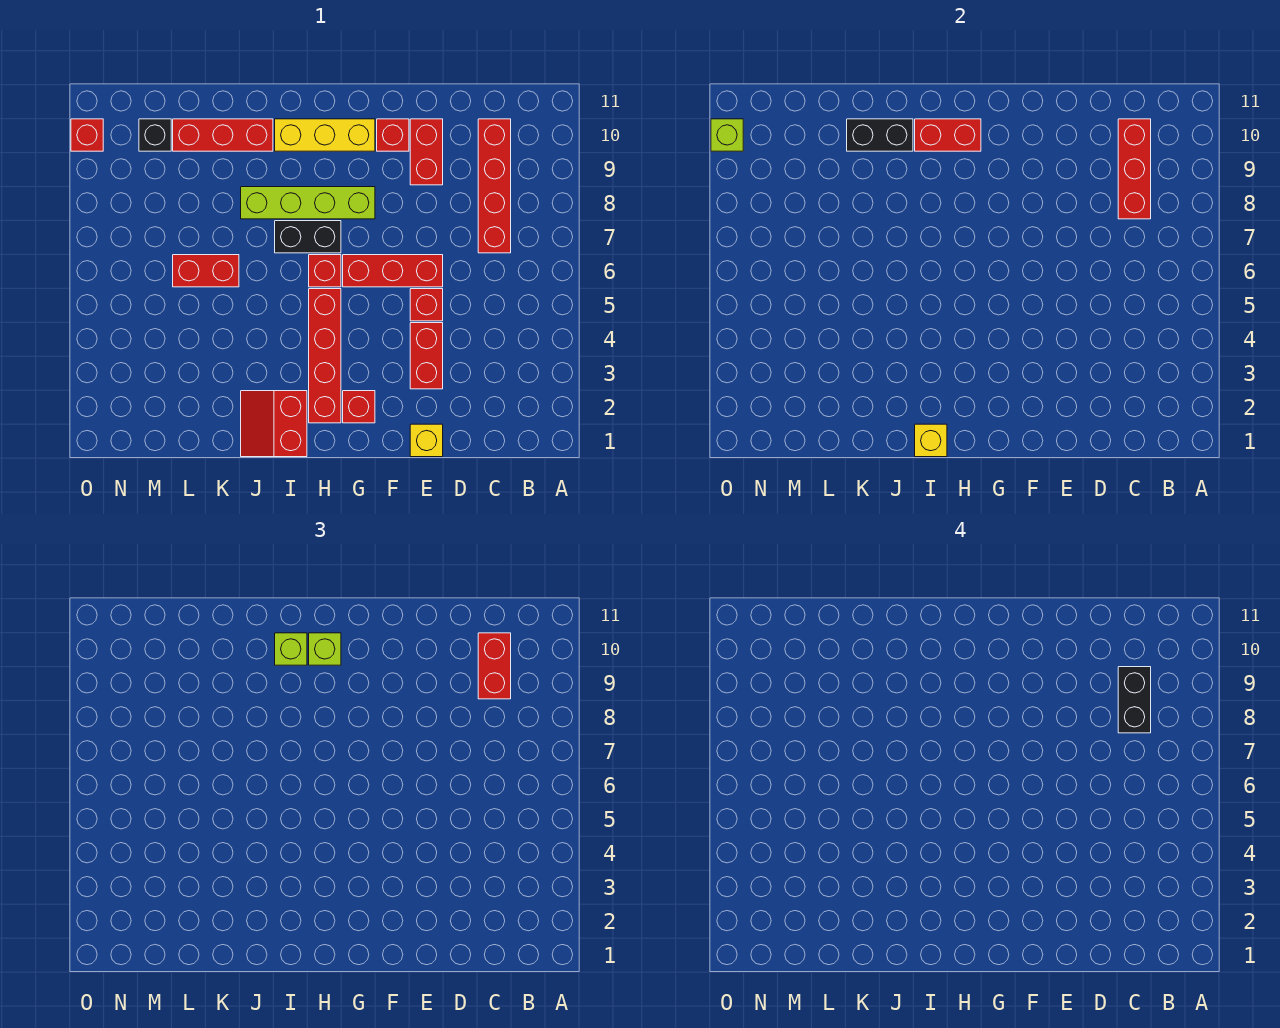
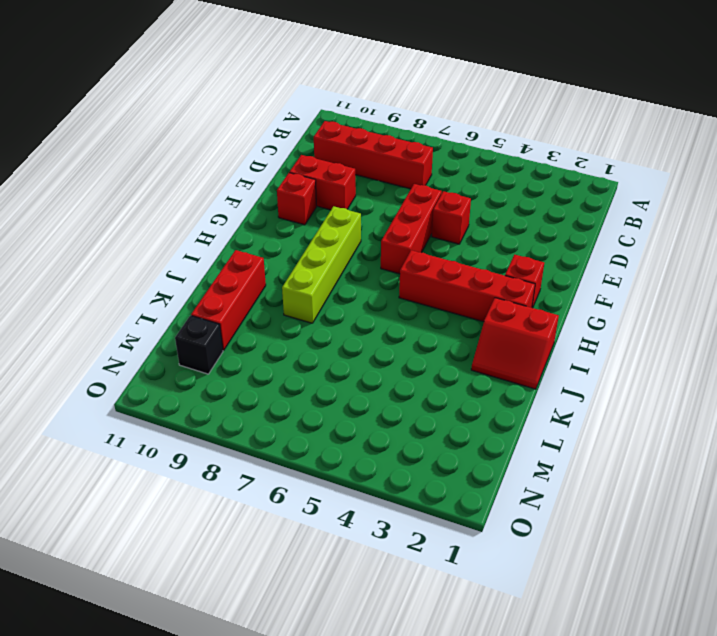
none -> yellow brick E1 level 1
none -> red brick E3:E4 level 1
none -> yellow brick G10:I10 level 1

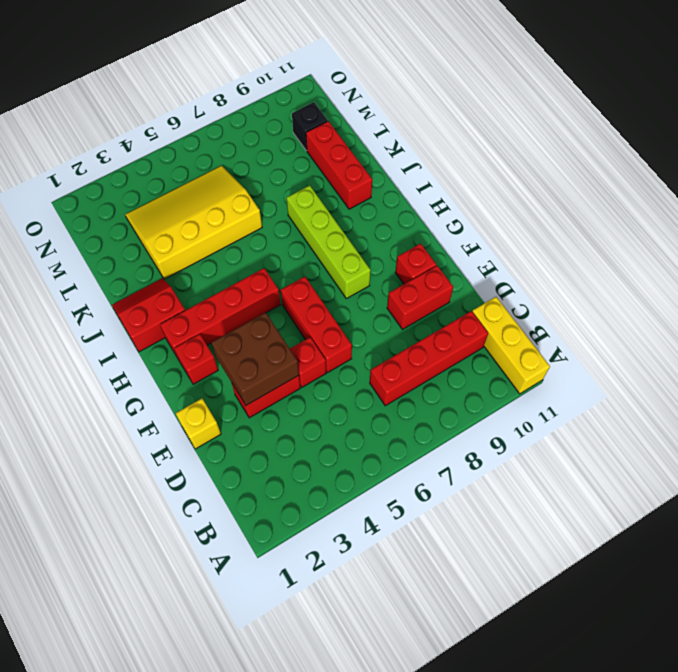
yellow brick A11:C11 level 1 -> yellow brick G10:I10 level 1
brown brick E3:F4 level 2 -> none
yellow slope K3:M6 level 1 top K -> red brick K6:L6 level 1
none -> red brick H6 level 1
none -> black brick H7:I7 level 1
none -> red brick O10 level 1

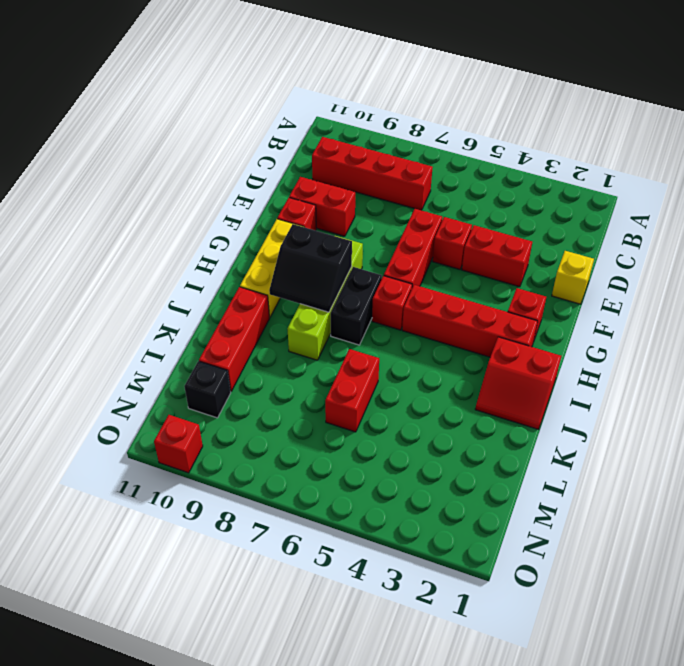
black slope H8:I9 level 2 top H -> none
none -> red brick C8:C10 level 2
none -> red brick H10:I10 level 2
none -> yellow brick I1 level 2

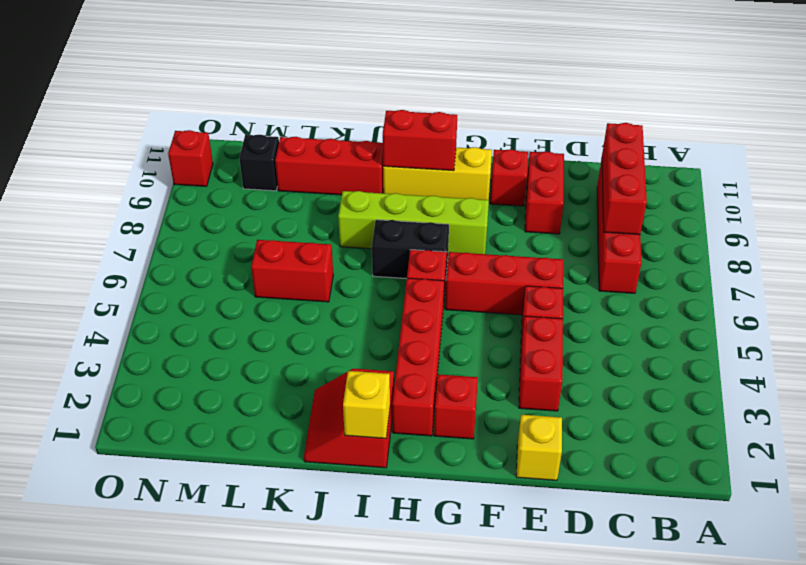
none -> black brick J10:K10 level 2
none -> lime brick O10 level 2
none -> red brick C9:C10 level 3

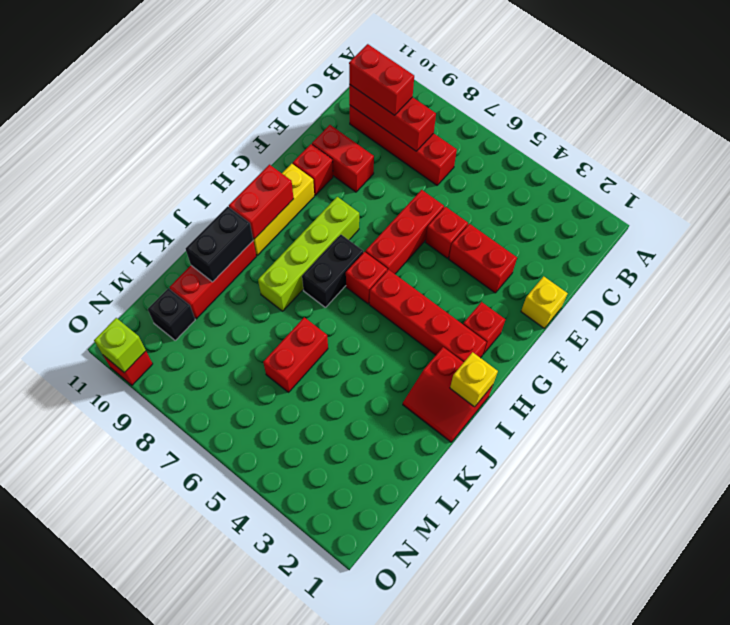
none -> lime brick H10 level 3
none -> lime brick I10 level 3
none -> black brick C8:C9 level 4

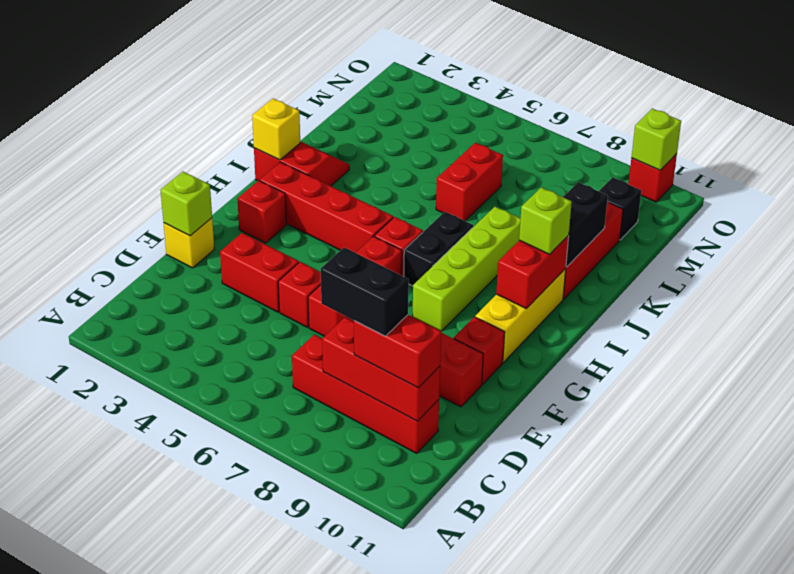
lime brick E1 level 2 -> lime brick H10 level 3

